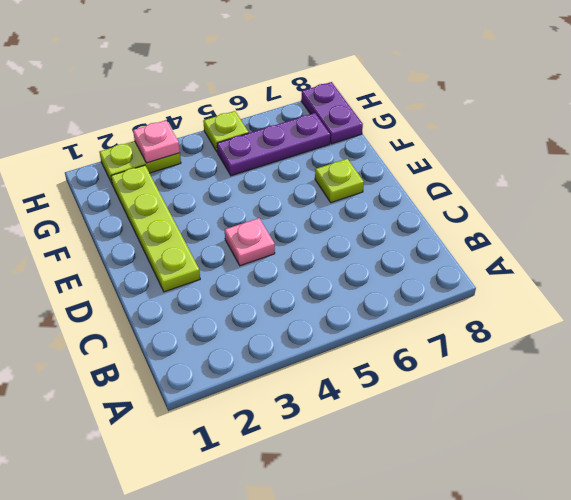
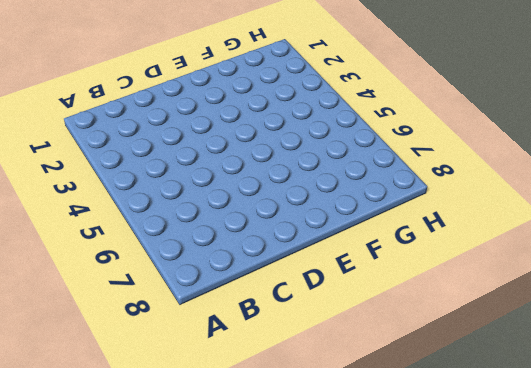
none -> lime plate D2:G2 level 1
none -> pink plate D4 level 1

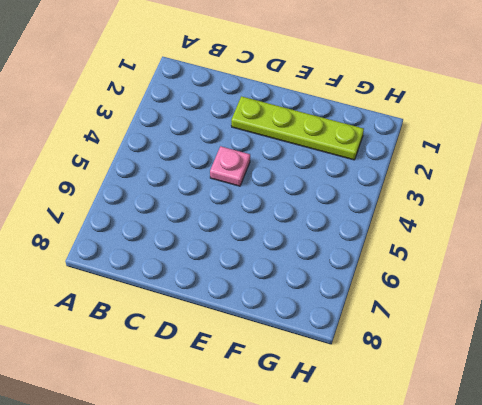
none -> lime plate E7 level 1
none -> purple plate G5:G7 level 1

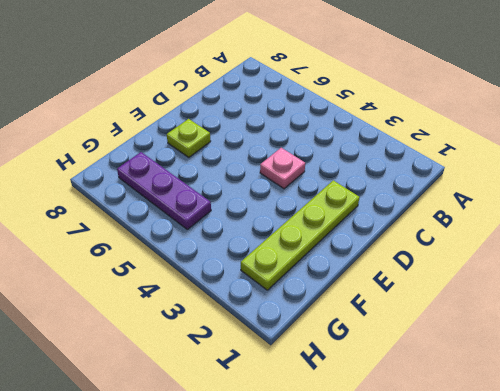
none -> purple plate G8:H8 level 1
none -> lime plate H2:H3 level 1

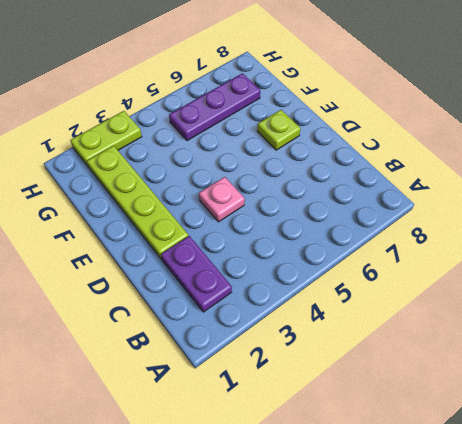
purple plate B2:C2 level 1 -> purple plate G8:H8 level 1
none -> lime plate H5 level 1
none -> pink plate H3 level 2

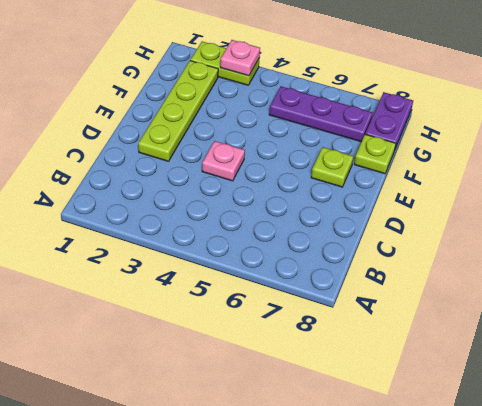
lime plate F8 level 1 -> lime plate H5 level 1

